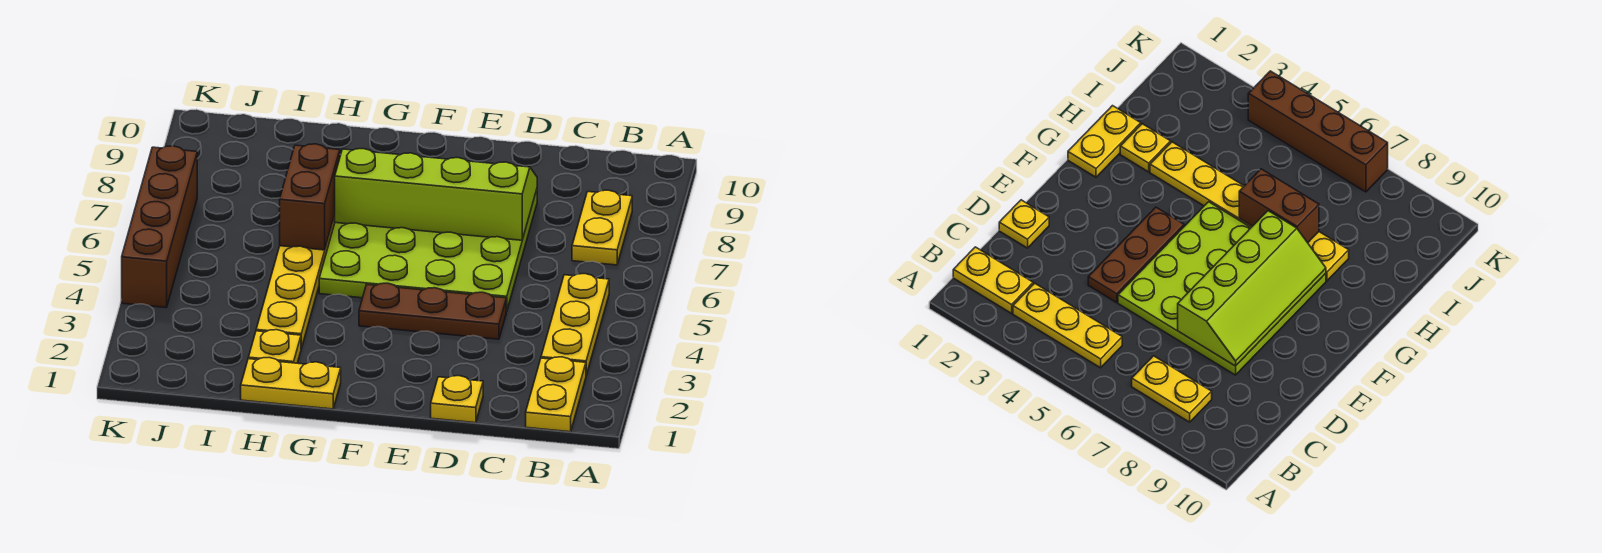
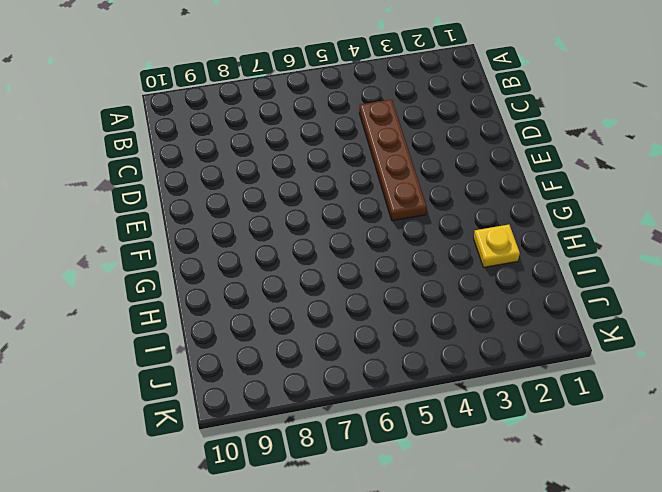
brown plate C4:F4 level 1 -> brown plate D4:F4 level 1
none -> yellow plate B1:B2 level 1
none -> yellow plate B3:B5 level 1
none -> yellow plate B7:B8 level 1

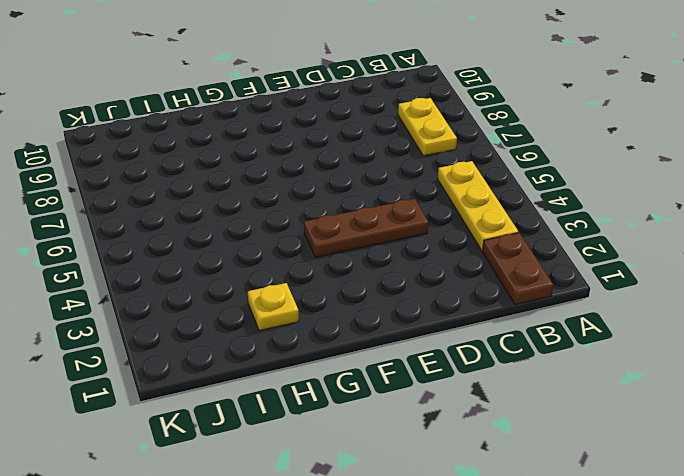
brown plate B1:B2 level 1 -> yellow plate B1:B2 level 1
none -> yellow plate D1 level 1
none -> lime plate D5:G8 level 1
none -> yellow plate G1:H1 level 1

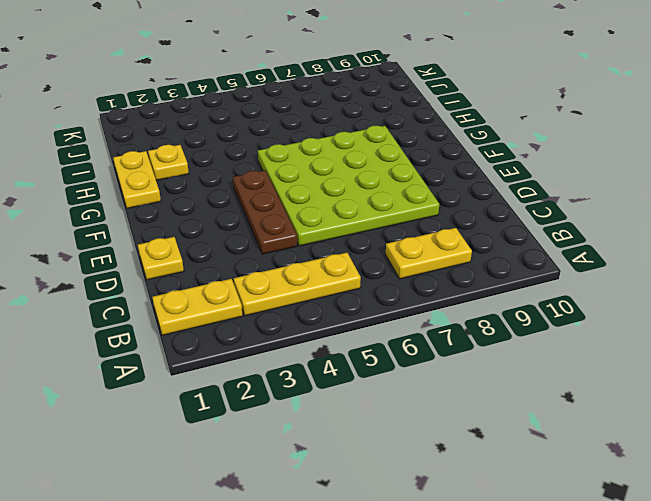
none -> yellow plate H3:H8 level 1
none -> brown brick K4:K7 level 1
none -> lime slope D7:G8 level 2 top 7

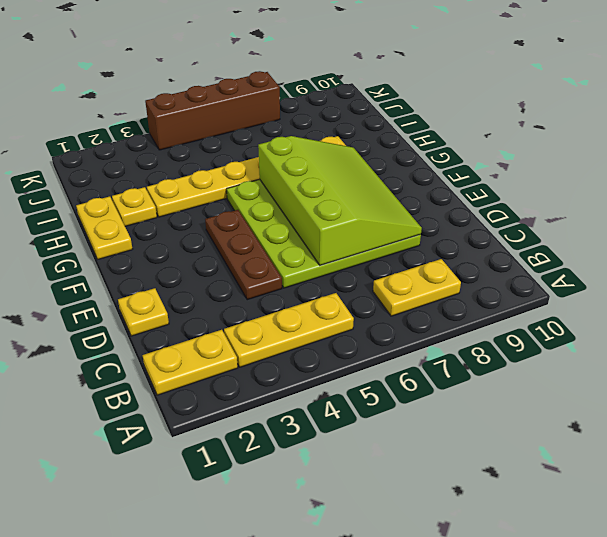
lime slope D6:G8 level 2 top 6 -> lime slope D7:G8 level 2 top 7
none -> brown brick H6:H7 level 2

